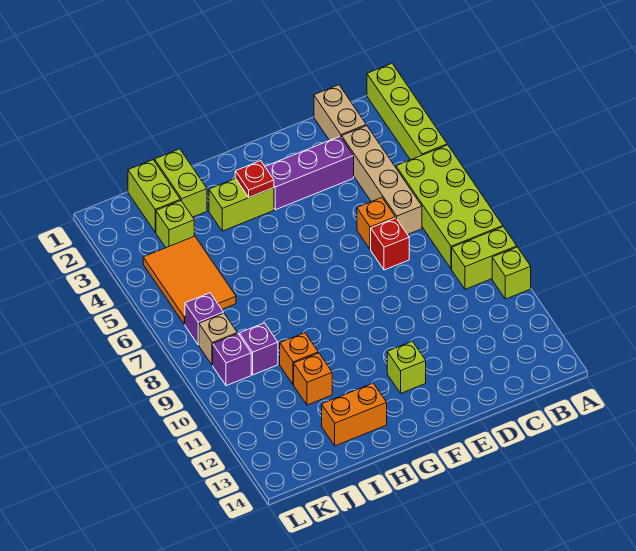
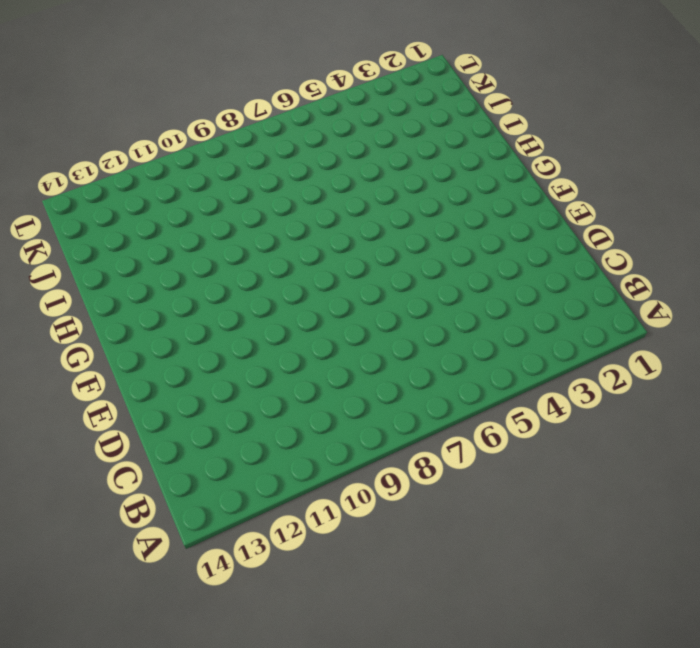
none -> lime brick A1:A4 level 1
none -> lime brick A5:B8 level 1
none -> lime brick A9:B9 level 1

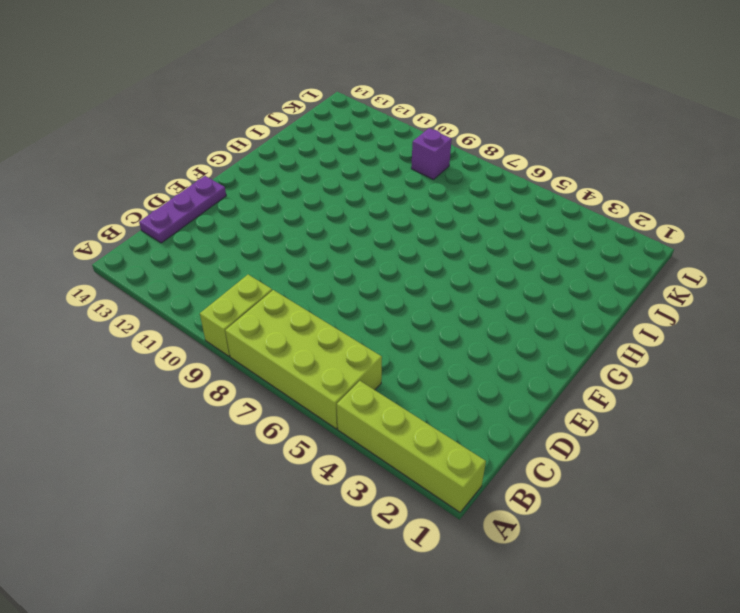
purple plate C14:E14 level 1 -> none
none -> lime brick A10 level 1
none -> tan brick C1:C2 level 1
none -> tan brick C3:C6 level 1

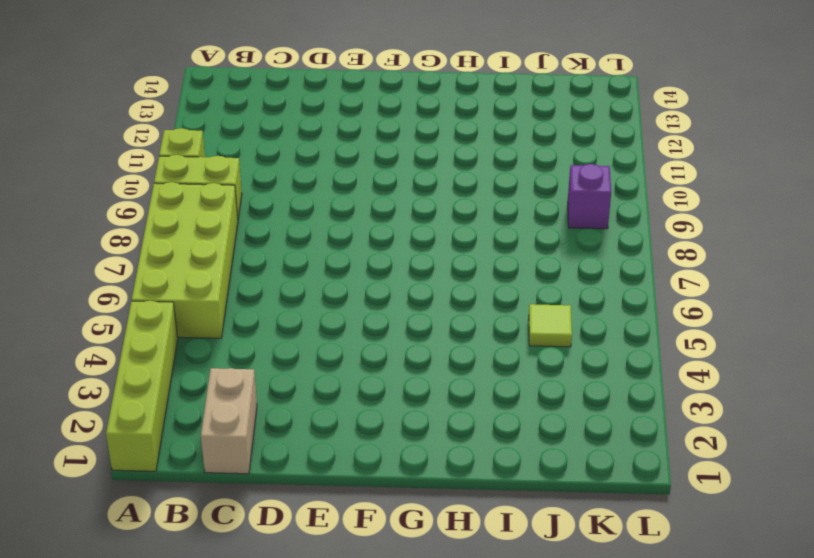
lime tile J5 level 1 -> orange tile J4:K6 level 1
none -> tan brick C3:C6 level 1
none -> purple brick D3:F3 level 1
none -> orange brick D6 level 1

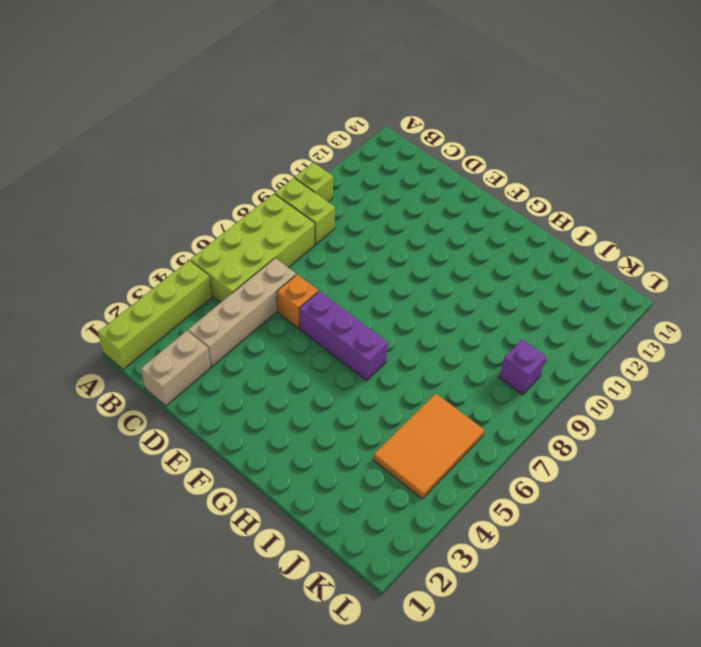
purple brick E6:G6 level 1 -> purple brick D3:F3 level 1
none -> red brick D7 level 1
none -> lime brick F12 level 1
none -> lime brick G3:H3 level 1

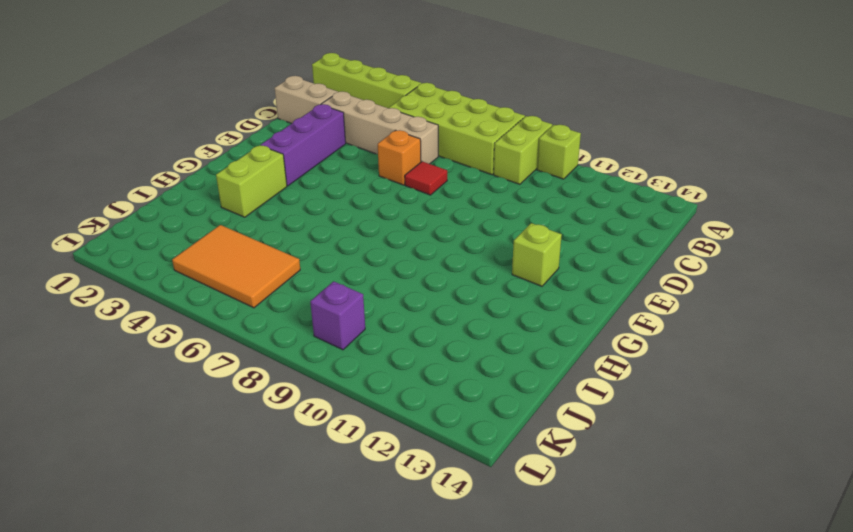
red tile D7 level 1 -> red brick D7 level 1
none -> orange brick H13:I13 level 1
none -> lime brick I1:I2 level 1
none -> orange brick I10 level 1

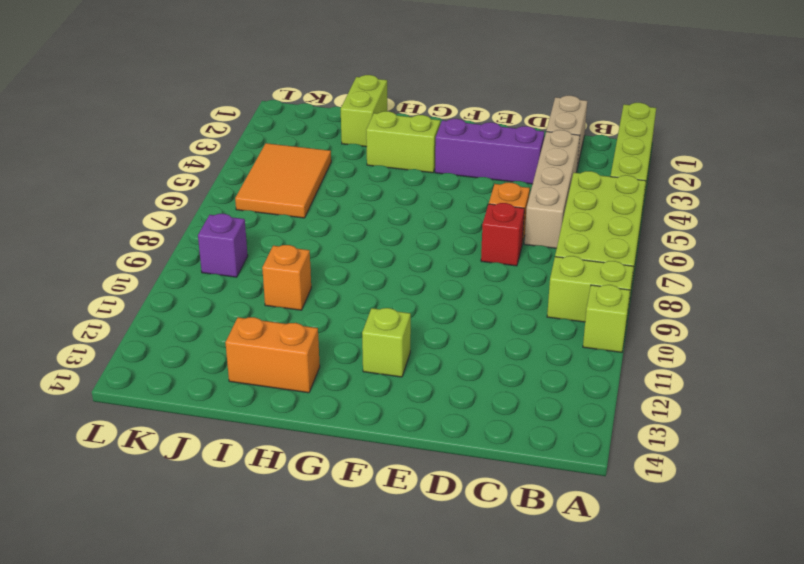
none -> orange brick I11 level 1
none -> lime brick J1:J2 level 1
none -> lime brick J3 level 1

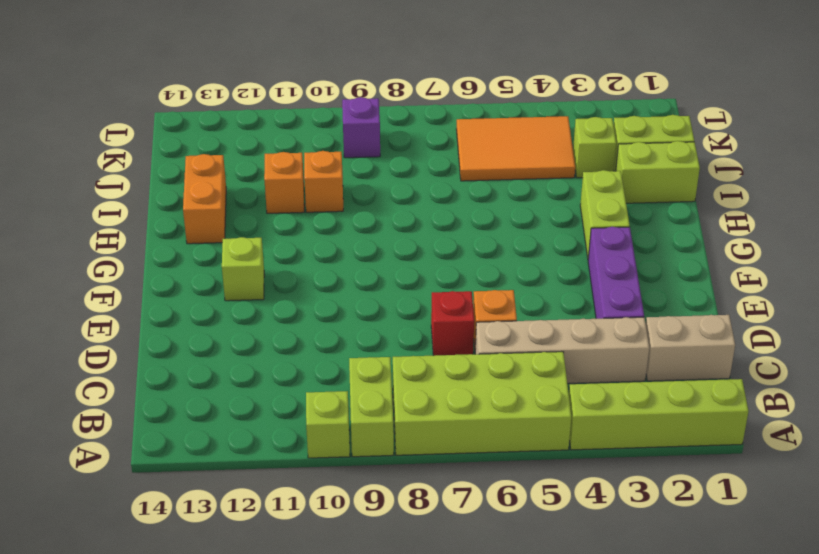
none -> purple brick J9 level 1
none -> purple brick K7 level 1
none -> tan brick K8 level 1

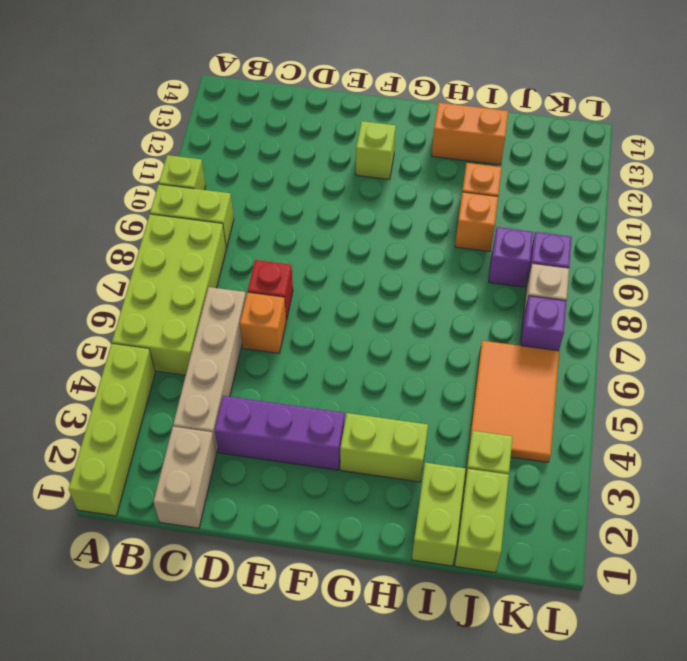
none -> red plate G3 level 2

